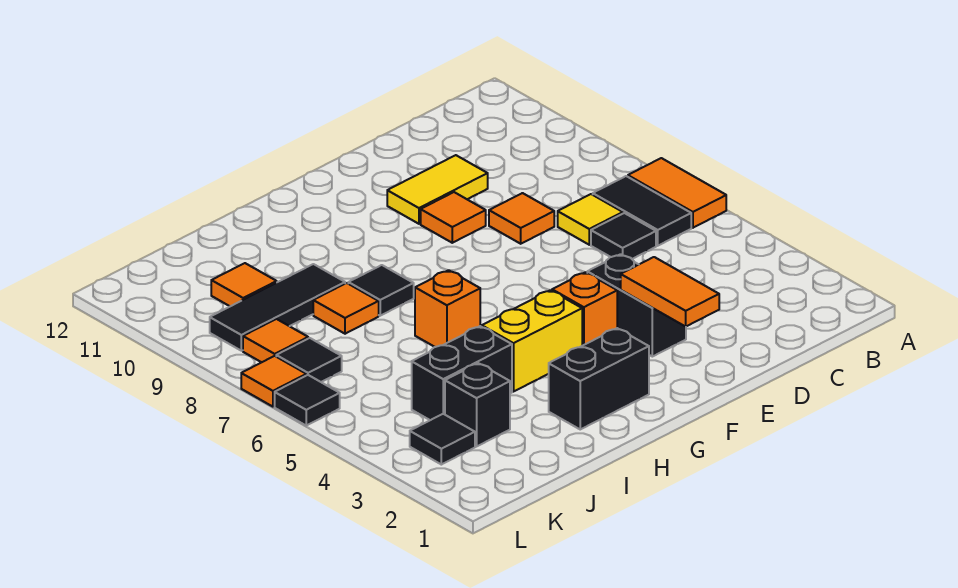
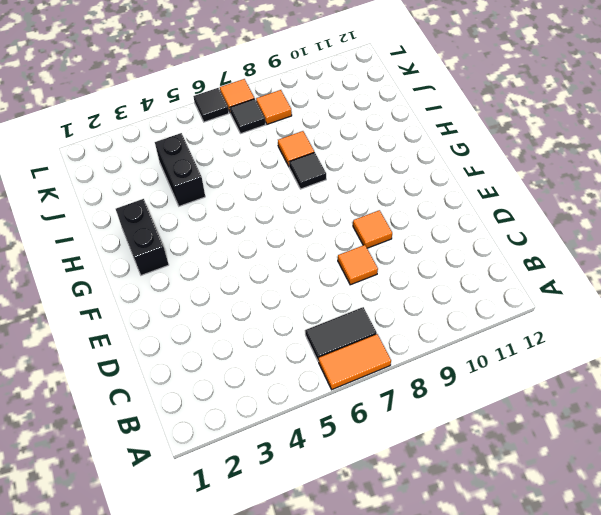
none -> black tile C6 level 1
none -> yellow tile C7 level 1
none -> yellow tile D10:E10 level 1

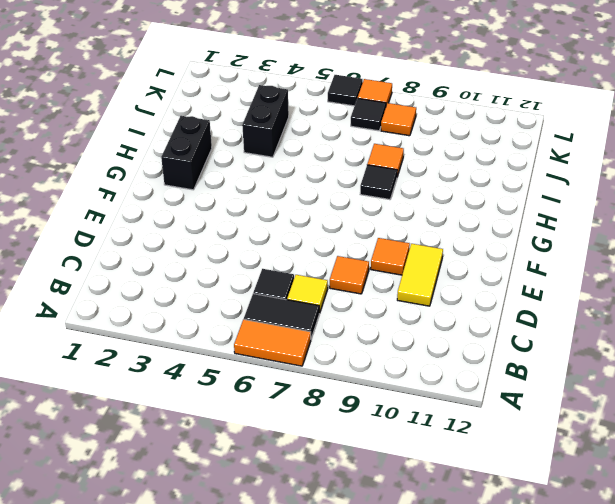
none -> black brick E3:E4 level 1
none -> orange brick F4 level 1
none -> yellow brick G4:H4 level 1

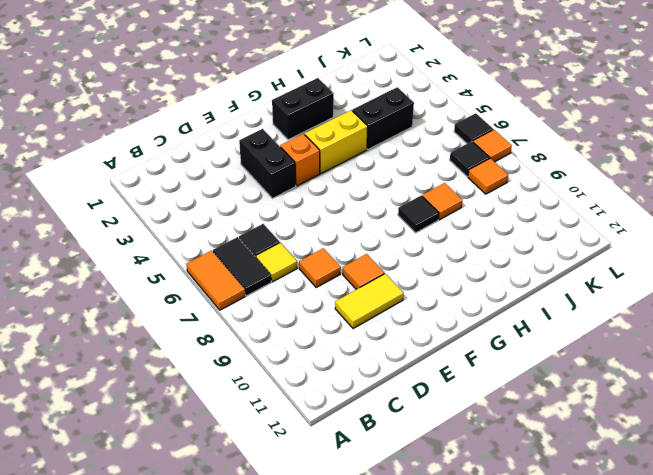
none -> orange brick H6 level 1
none -> black tile I9:K9 level 1
none -> black brick J3 level 1

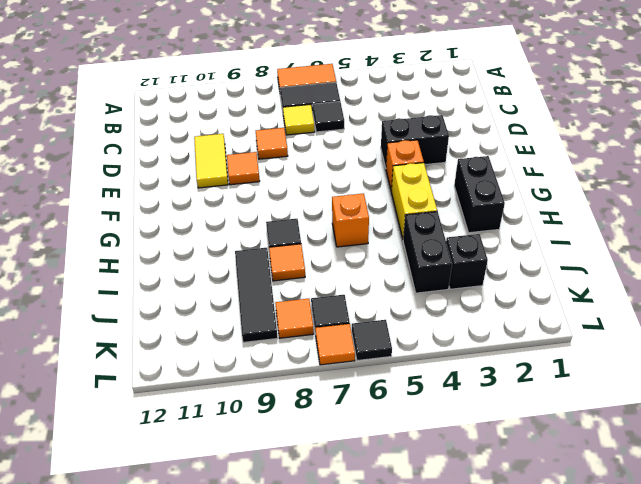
none -> orange tile J10 level 1
none -> black tile K3 level 1
none -> orange tile E2:E3 level 2

